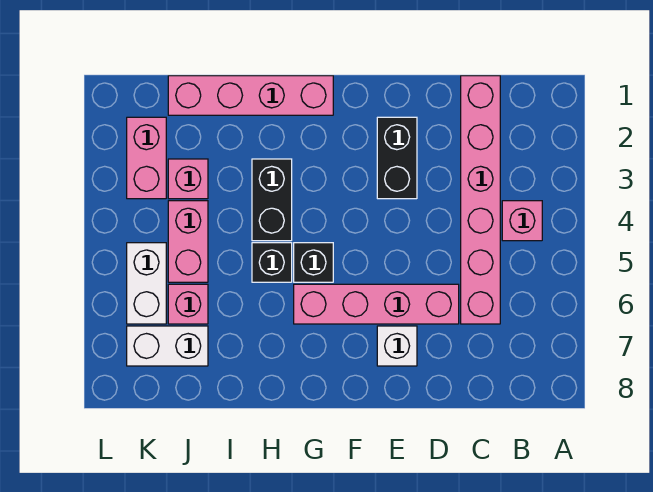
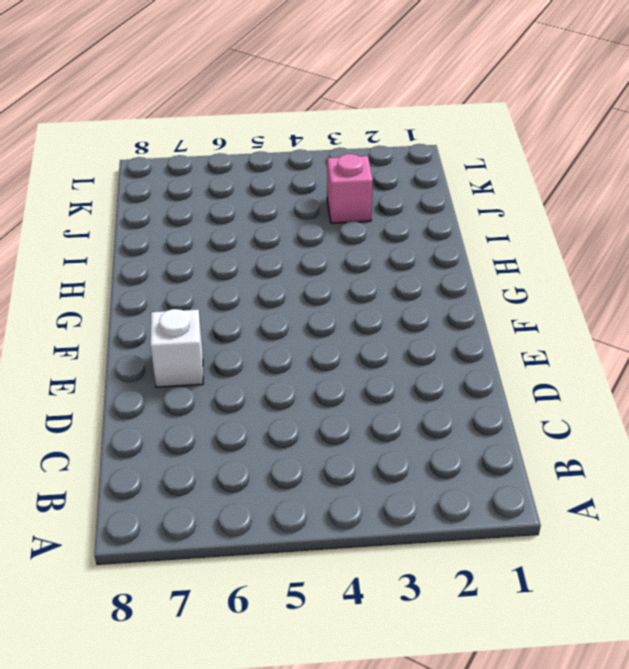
none -> pink brick B4 level 1
none -> pink brick C1:C6 level 1
none -> pink brick D6:G6 level 1

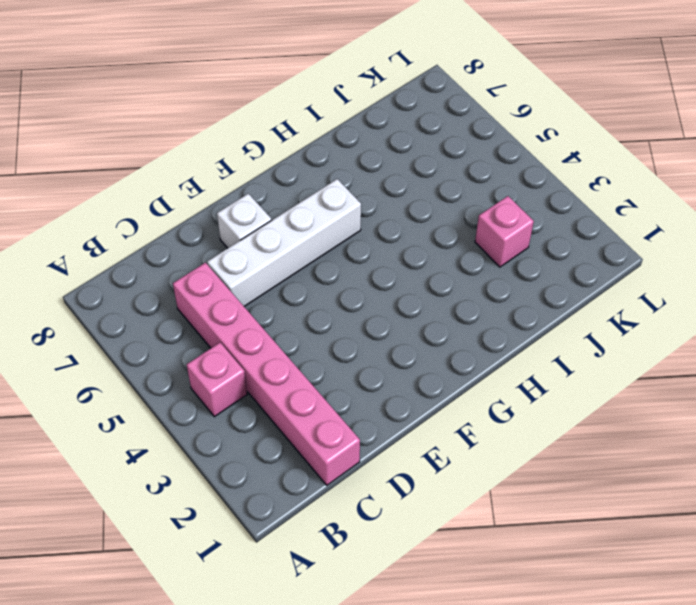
white brick D6:G6 level 1 -> pink brick D6:G6 level 1
none -> black brick E2:E3 level 1
none -> pink brick G1:J1 level 1
none -> black brick G5 level 1

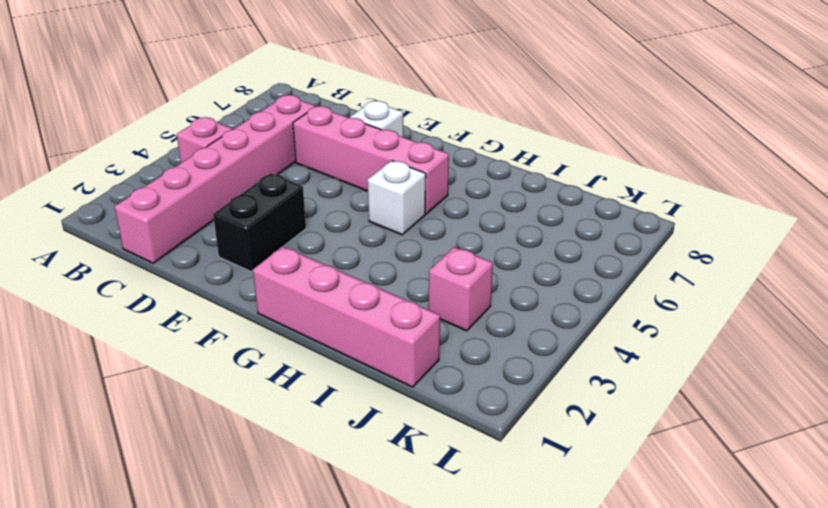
white brick G5 level 1 -> black brick G5 level 1
none -> black brick H3:H4 level 1
none -> black brick H5 level 1
none -> pink brick J4:J5 level 1

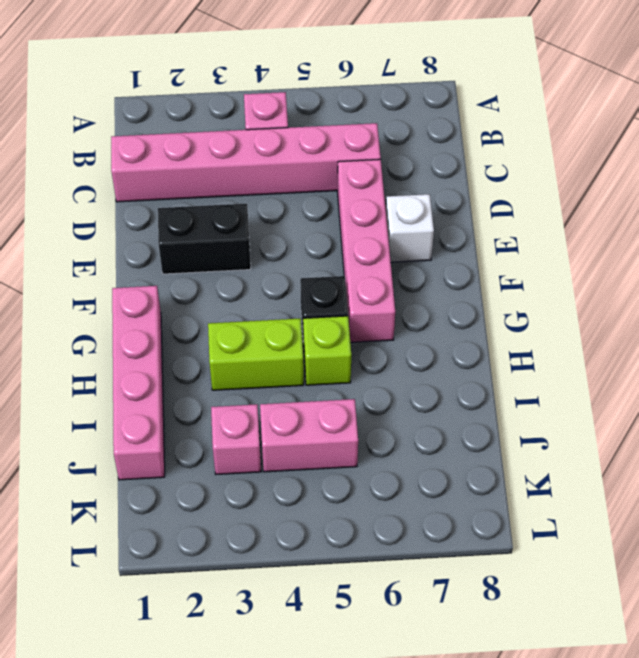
lime brick H3:H4 level 1 -> black brick H3:H4 level 1
lime brick H5 level 1 -> black brick H5 level 1
none -> pink brick J6 level 1
none -> white brick J7:K7 level 1
none -> pink brick K2:K3 level 1

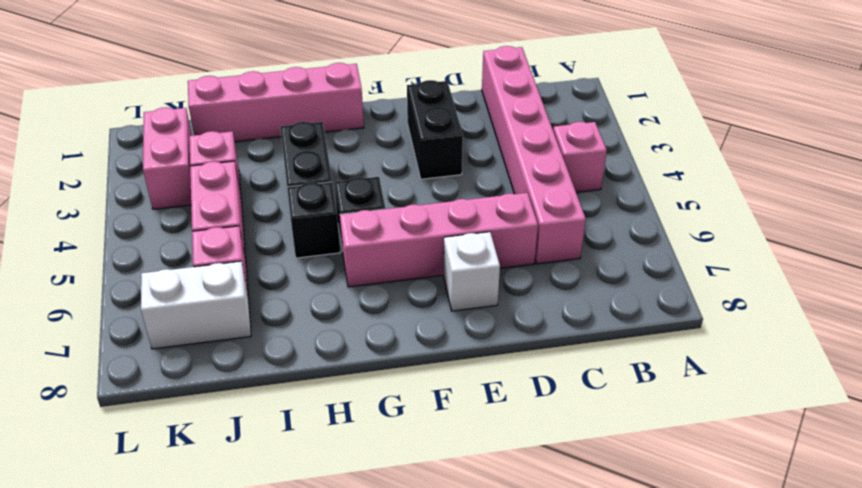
none -> white brick K5:K6 level 1

